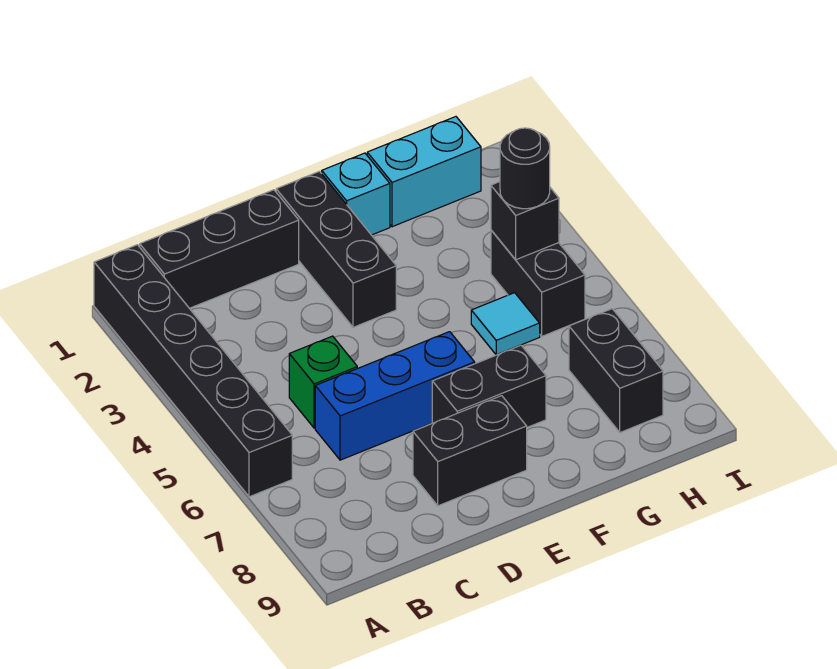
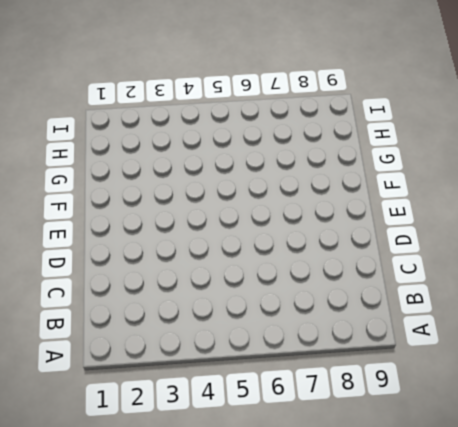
none -> black brick A1:A6 level 1
none -> black brick B1:D1 level 1
none -> green brick C5 level 1

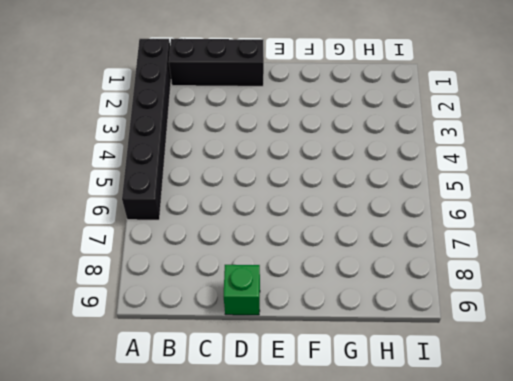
green brick D9 level 1 -> green brick C5 level 1
none -> blue brick C6:E6 level 1
none -> black brick D8:E8 level 1
none -> black brick E1:E3 level 1

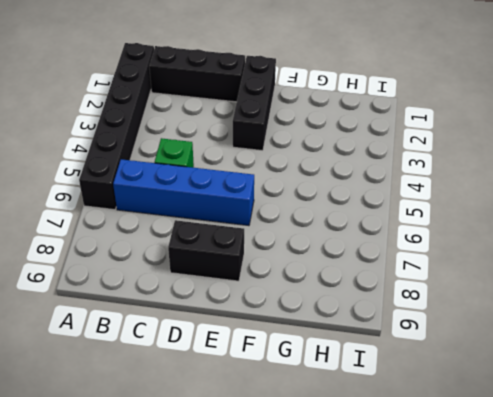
blue brick B6:E6 level 1 -> blue brick C6:E6 level 1
none -> black brick E7:F7 level 1
none -> cyan brick F1 level 1
none -> cyan brick G1:H1 level 1

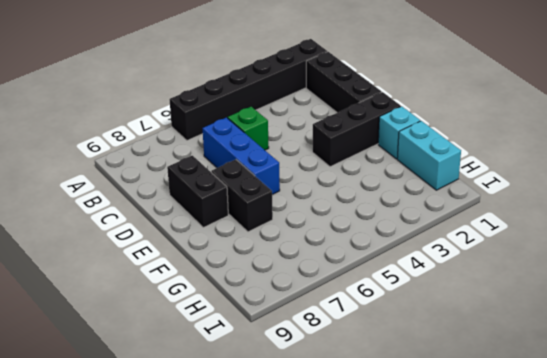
none -> cyan tile G5 level 1
none -> black brick H4:H5 level 1
none -> black brick H7:H8 level 1

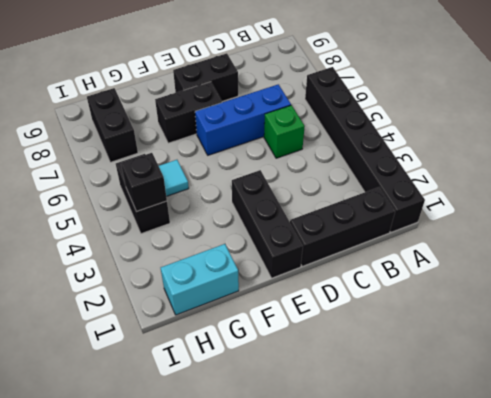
none -> cyan brick F1 level 1
none -> black round brick H4 level 3

